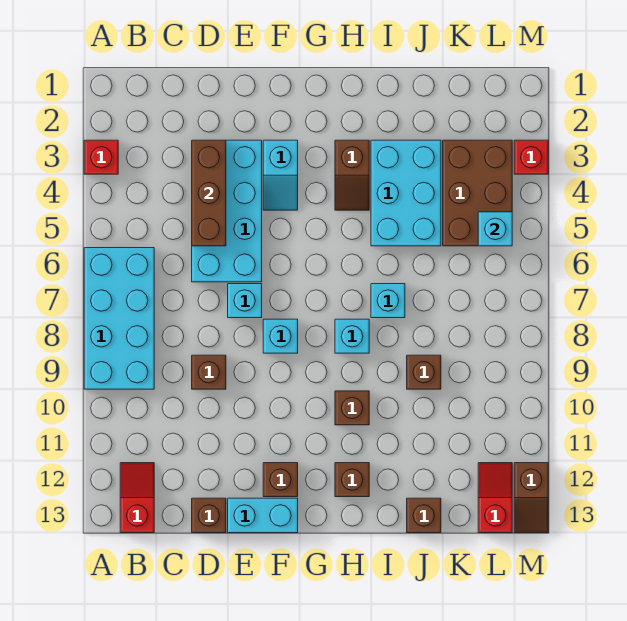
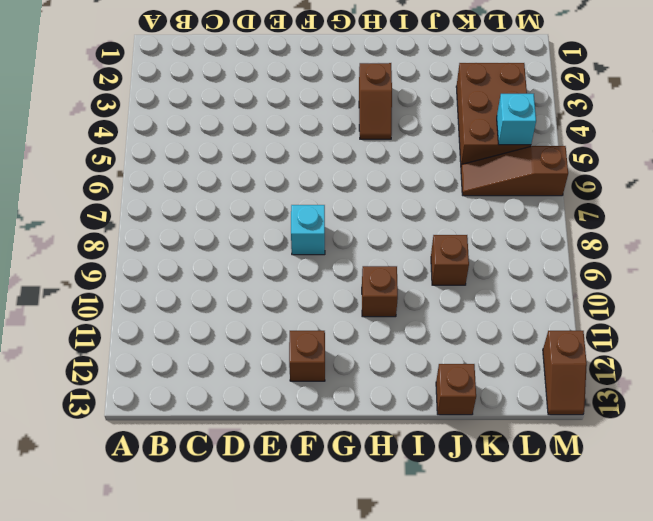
brown slope K6:M6 level 1 top M -> none
none -> red brick A3 level 1
none -> cyan brick A6:B9 level 1
none -> red slope B12:B13 level 1 top 13

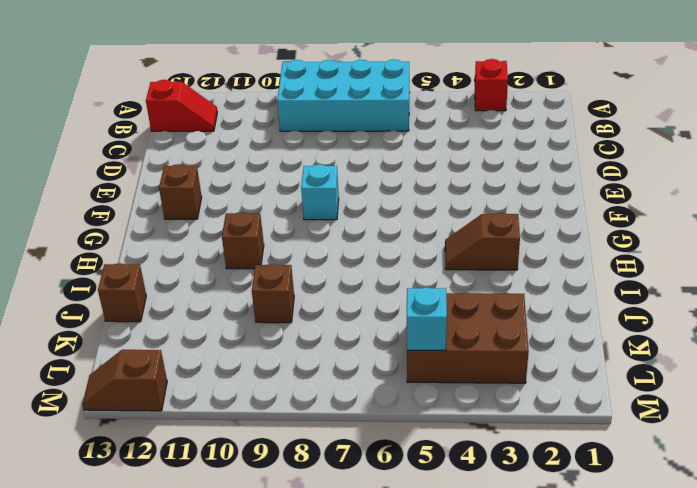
none -> cyan brick D3:E6 level 1
none -> brown brick D9 level 1
none -> brown brick D13 level 1

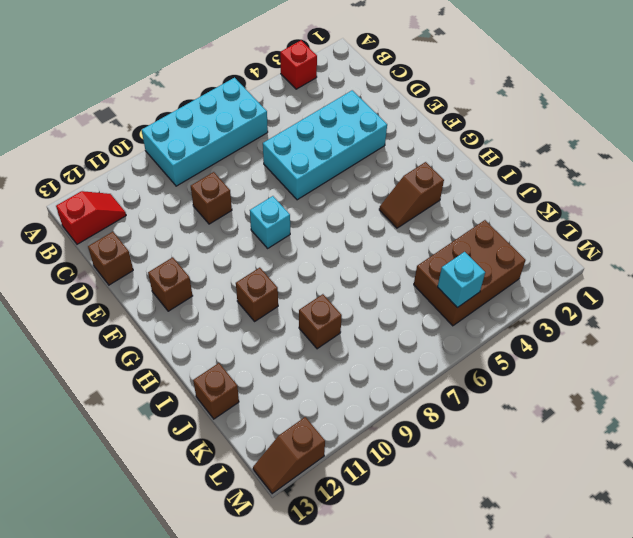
none -> cyan brick E7 level 1
none -> cyan brick E13:F13 level 1
none -> cyan slope F3:F4 level 1 top 3

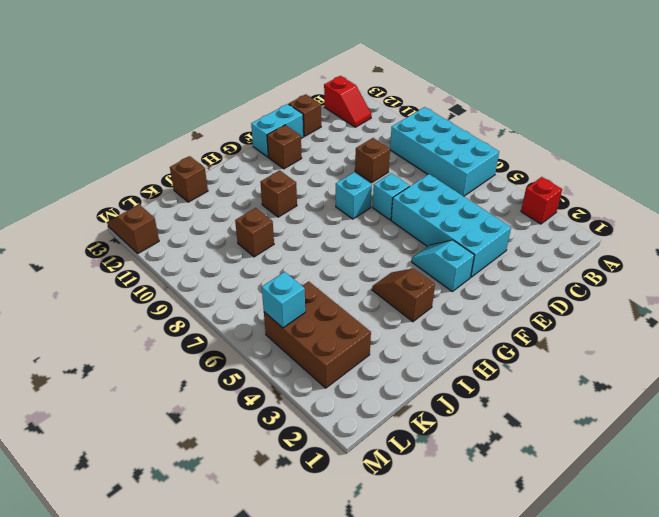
none -> cyan brick H8 level 1
none -> brown brick H12 level 1
none -> cyan brick I3:J5 level 1

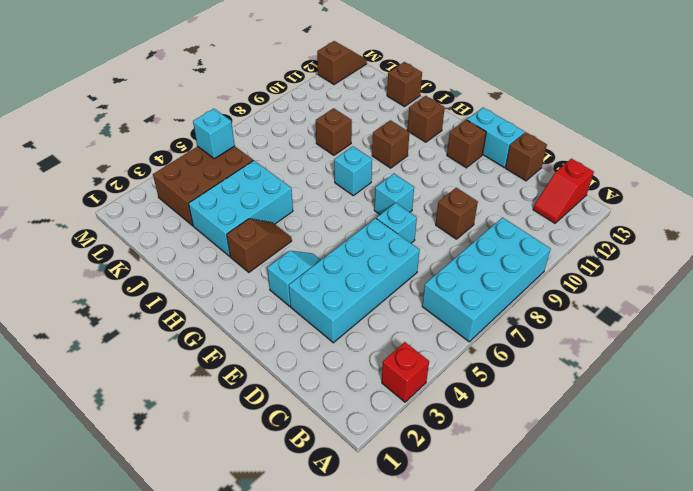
none -> cyan brick I7 level 1
none -> red slope L12:L13 level 1 top 13
none -> red brick M3 level 1

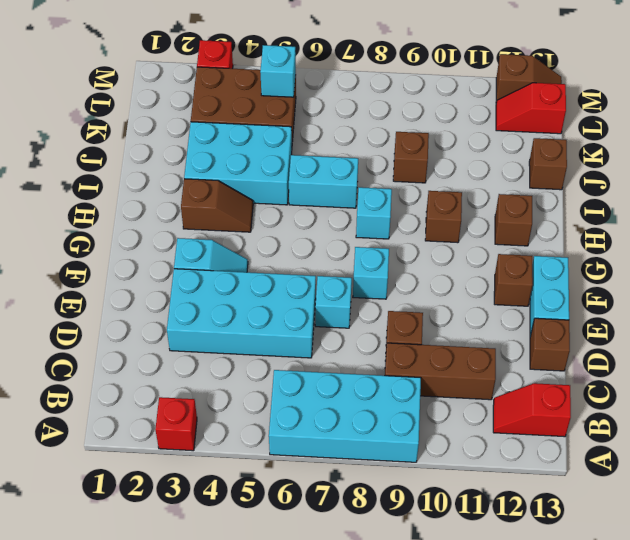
brown brick C9:C11 level 1 -> brown brick D3:D5 level 2
cyan brick I6:I7 level 1 -> cyan brick I7 level 1

